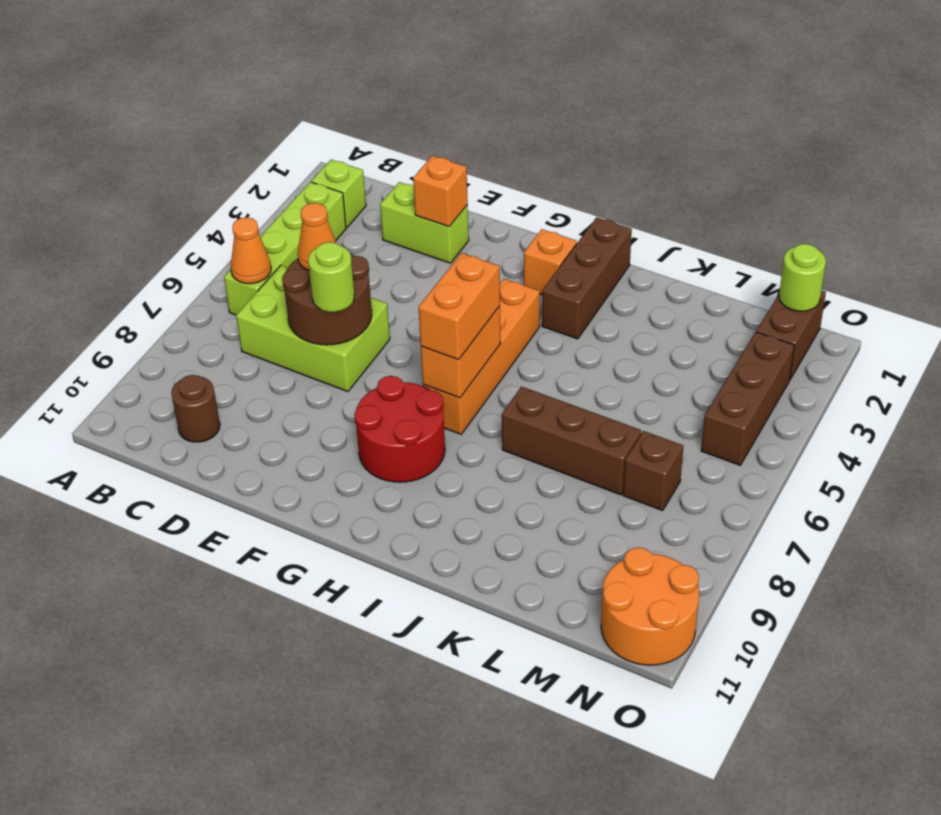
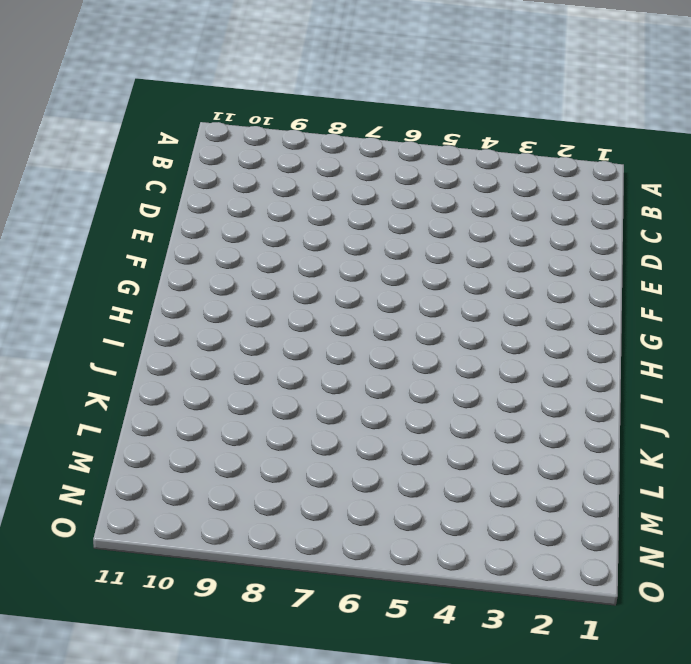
none -> lime brick B2 level 1
none -> lime brick B3:B6 level 1
none -> lime brick C6:E7 level 1

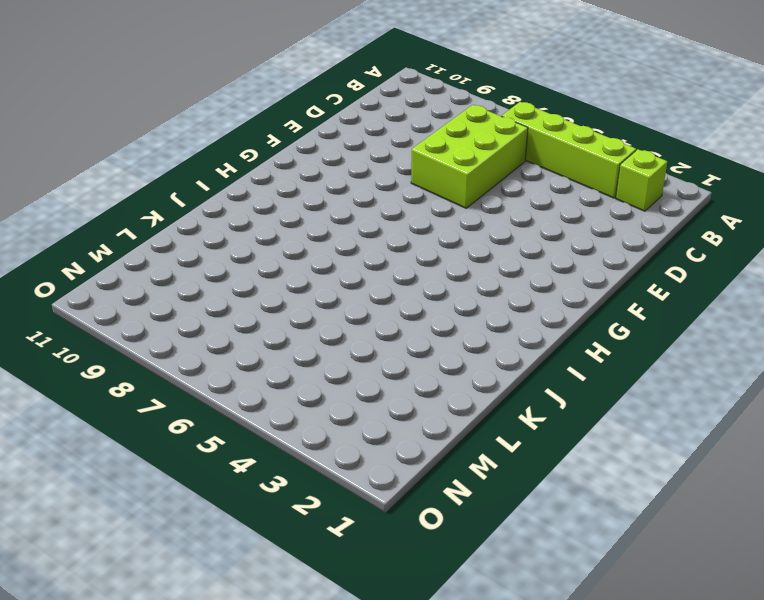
none -> brown round brick C10 level 1
none -> lime brick D2:E2 level 1
none -> red round brick G8:H9 level 1

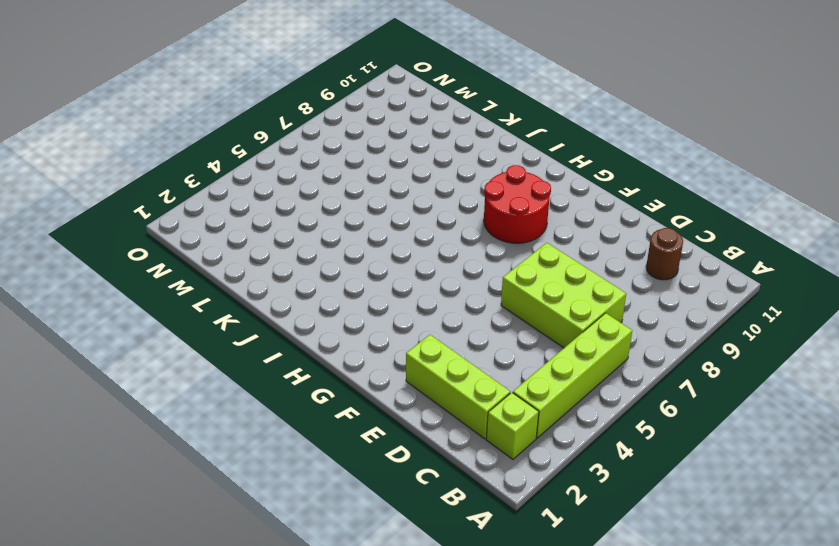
lime brick C2:E2 level 1 -> lime brick D2:E2 level 1
none -> orange brick H2 level 1
none -> orange brick H4:H7 level 1
none -> brown brick I1:I3 level 1

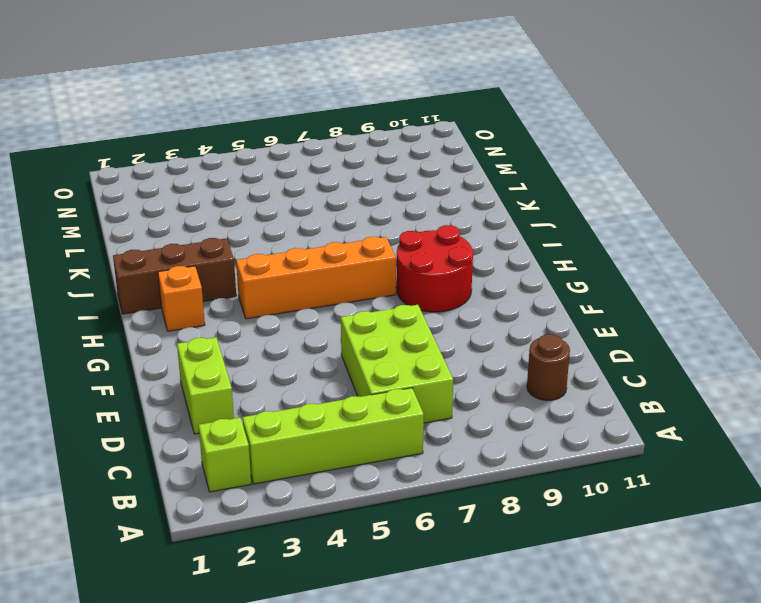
none -> brown brick J7:L7 level 1
none -> brown brick M7 level 1
none -> brown brick N1:N2 level 1

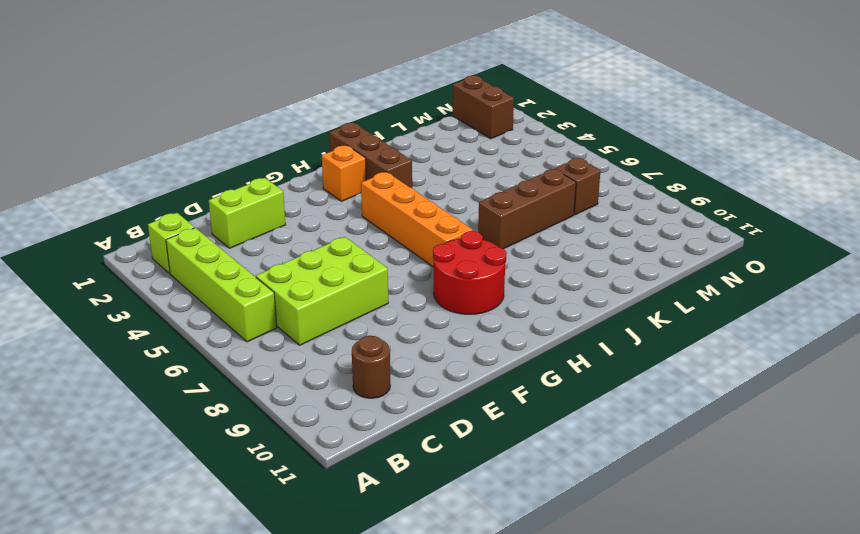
none -> brown brick N3:N5 level 1
none -> orange round brick N10:O11 level 1
none -> orange cone B6 level 2

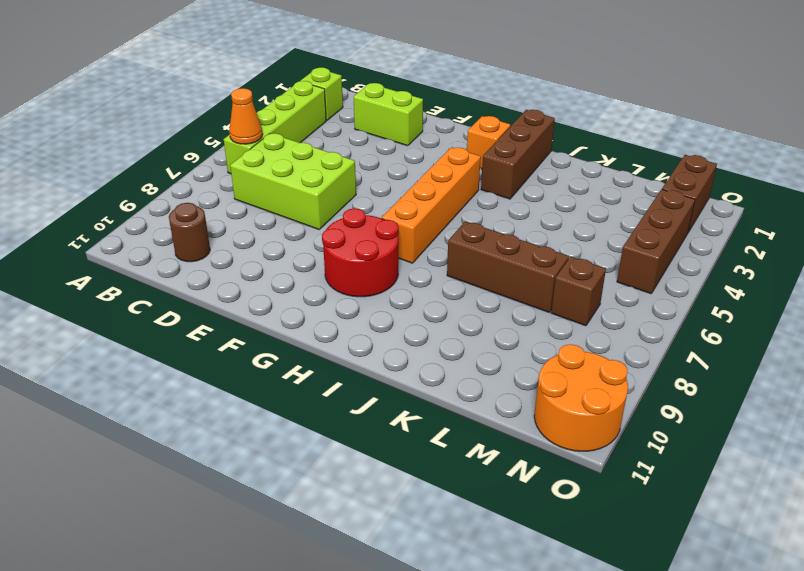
none -> brown round brick D6:E7 level 2
none -> orange brick E2 level 2
none -> orange brick H6:H7 level 2

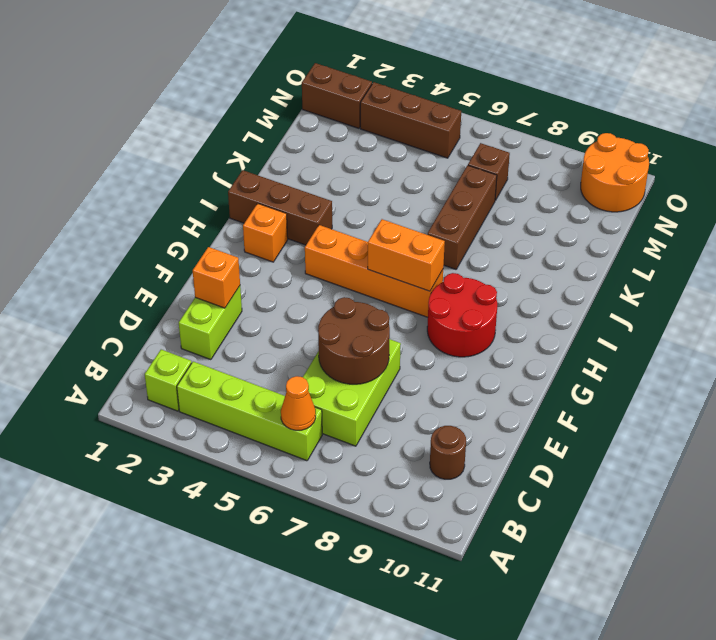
none -> lime round brick N1 level 2
none -> orange cone D6 level 3
none -> lime round brick E7 level 3

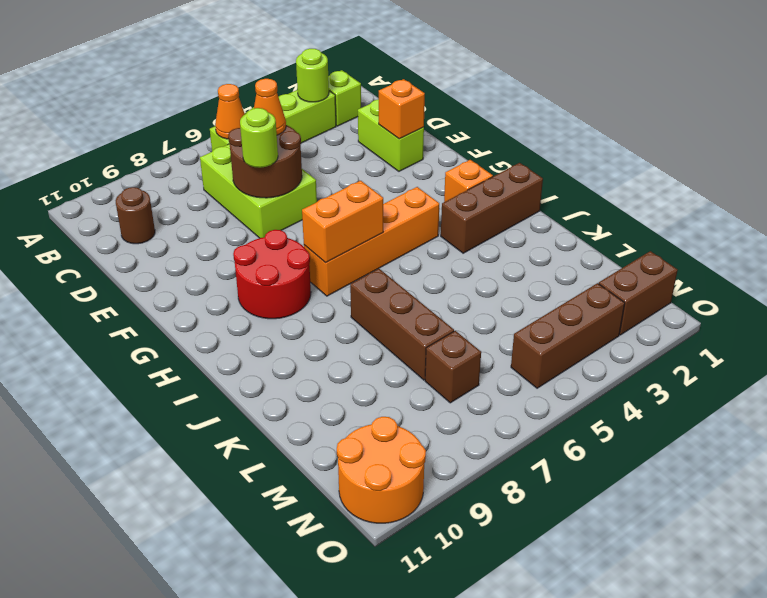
lime round brick B3 level 2 -> lime round brick N1 level 2
none -> orange brick H6:H7 level 3

